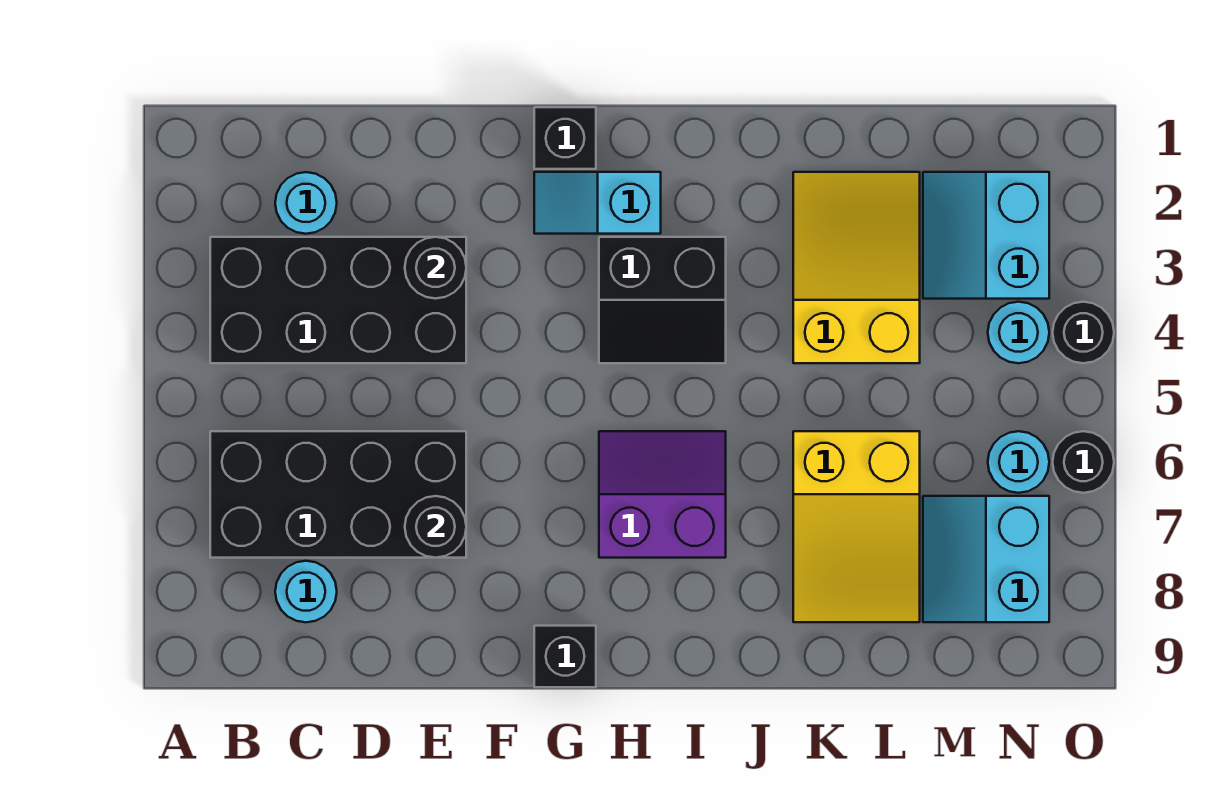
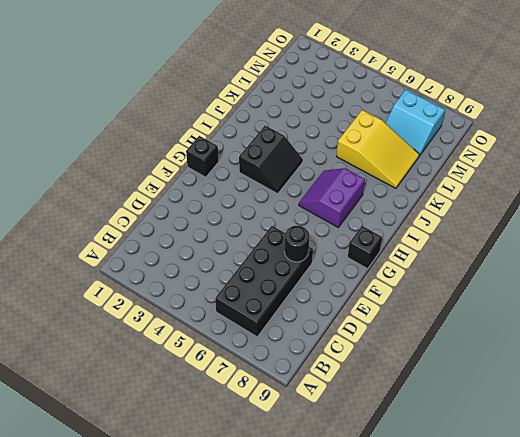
none -> black brick B3:E4 level 1
none -> cyan round brick C2 level 1
none -> cyan round brick C8 level 1

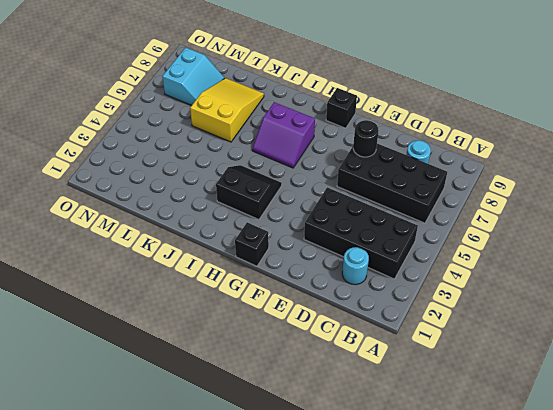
none -> cyan slope G2:H2 level 1 top H
none -> yellow slope K2:L4 level 1 top 4
none -> cyan slope M2:N3 level 1 top N

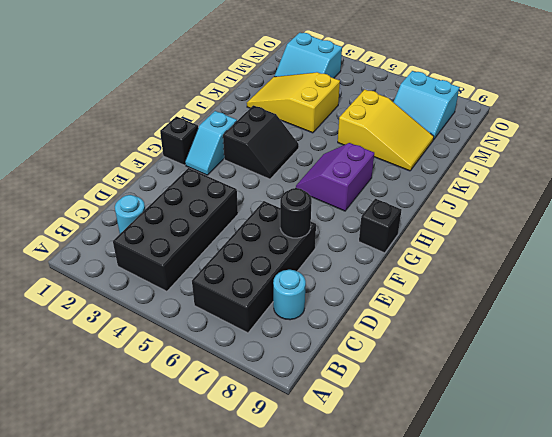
none -> cyan round brick N4 level 1
none -> cyan round brick N6 level 1
none -> black round brick O4 level 1

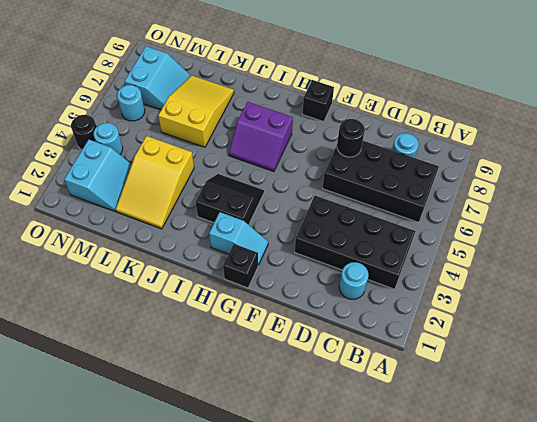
none -> black round brick O6 level 1
none -> black round brick E3 level 2

